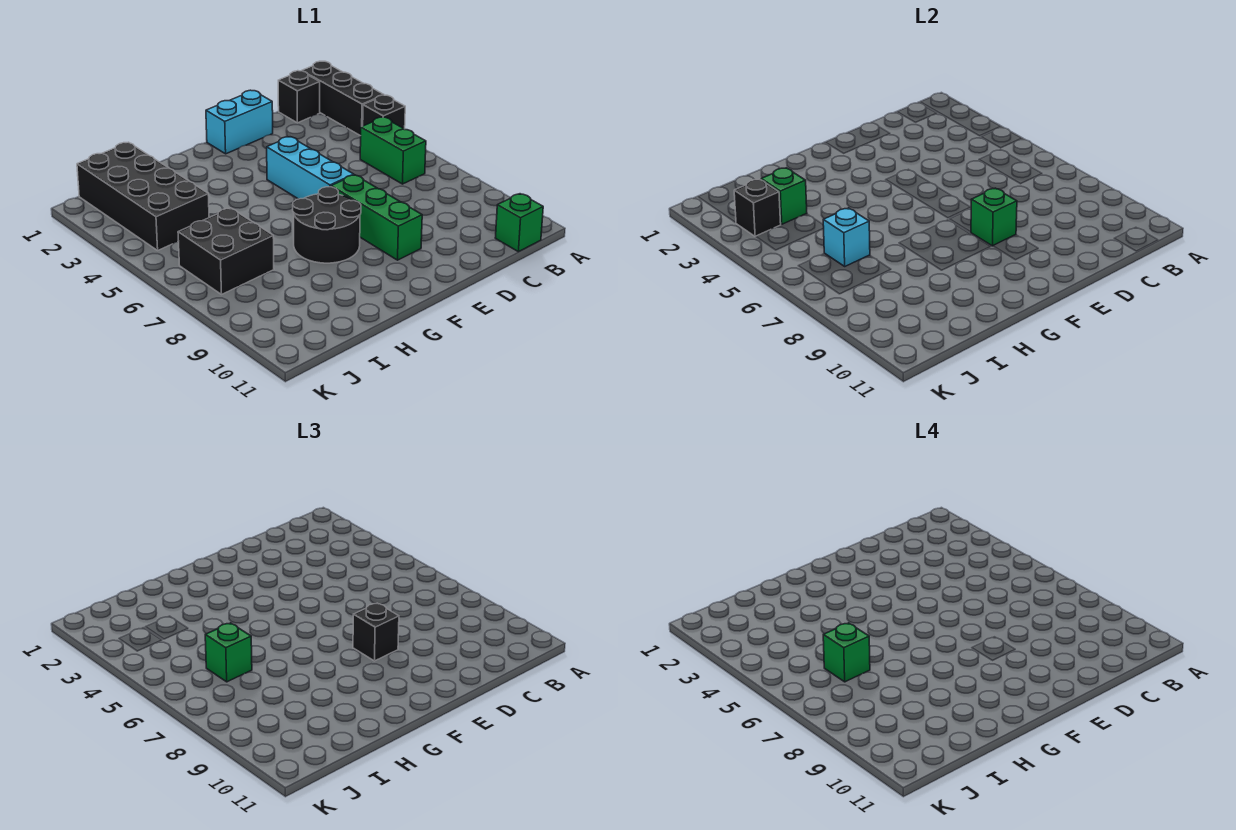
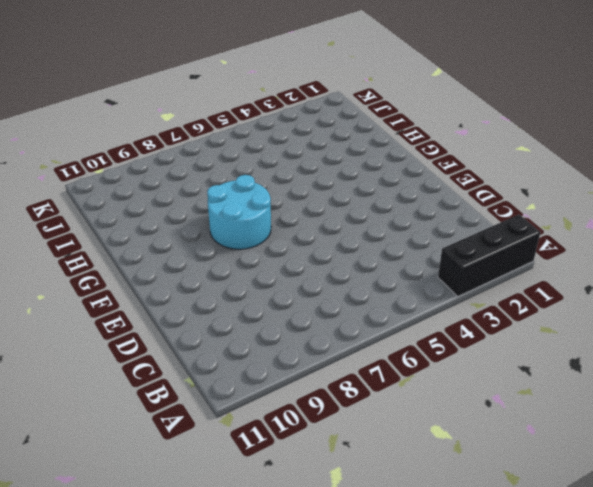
cyan round brick F7:G8 level 1 -> black round brick F7:G8 level 1
none -> black brick A4 level 1
none -> black brick B1 level 1
none -> green brick B5:B6 level 1

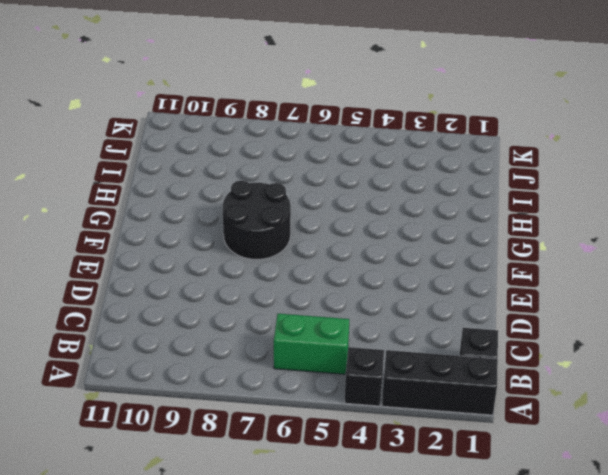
none -> green brick B11 level 1
none -> cyan brick D1:E1 level 1
none -> cyan brick E4:E6 level 1

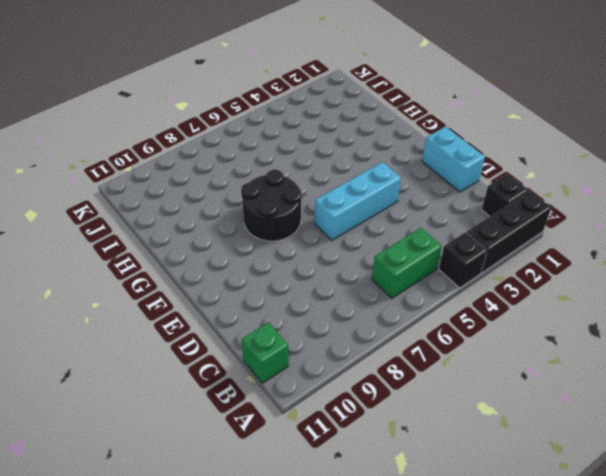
none -> green brick E7:E9 level 1
none -> black brick I1:J4 level 1
none -> black brick I6:J7 level 1

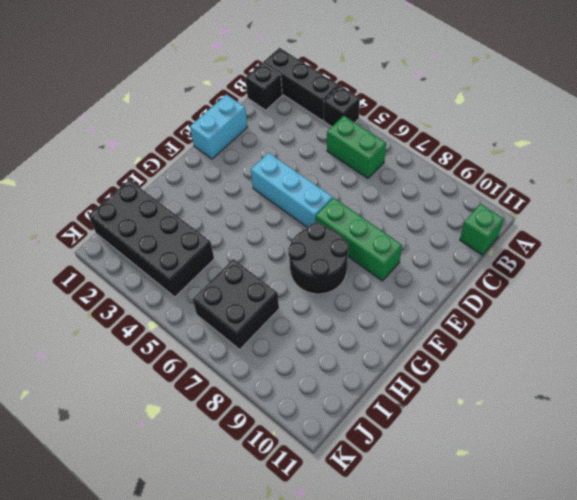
none -> green brick E8 level 2
none -> green brick I3 level 2
none -> cyan brick I6 level 2

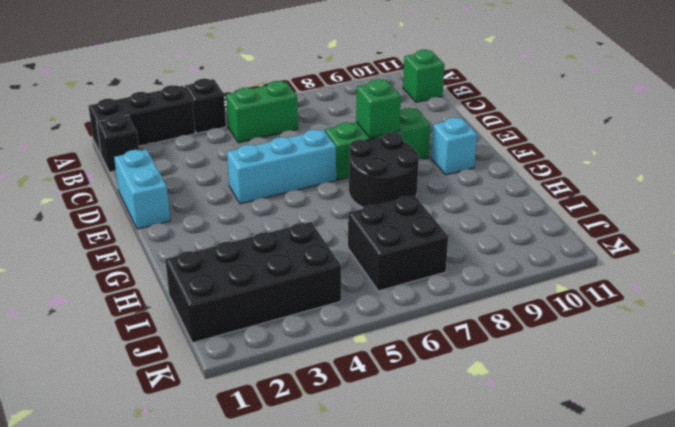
cyan brick F10 level 1 -> cyan brick I6 level 2
none -> green brick I3 level 2
none -> black brick J3 level 2
none -> black brick E8 level 3

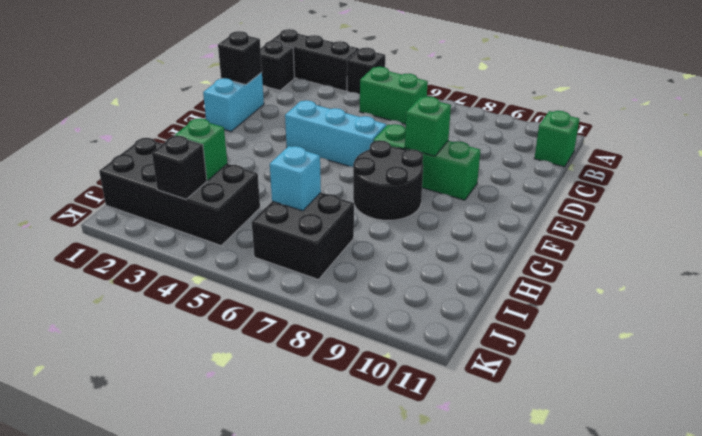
black brick D1 level 2 -> black brick E8 level 3
none -> green brick I6 level 3
none -> green brick I6 level 4

